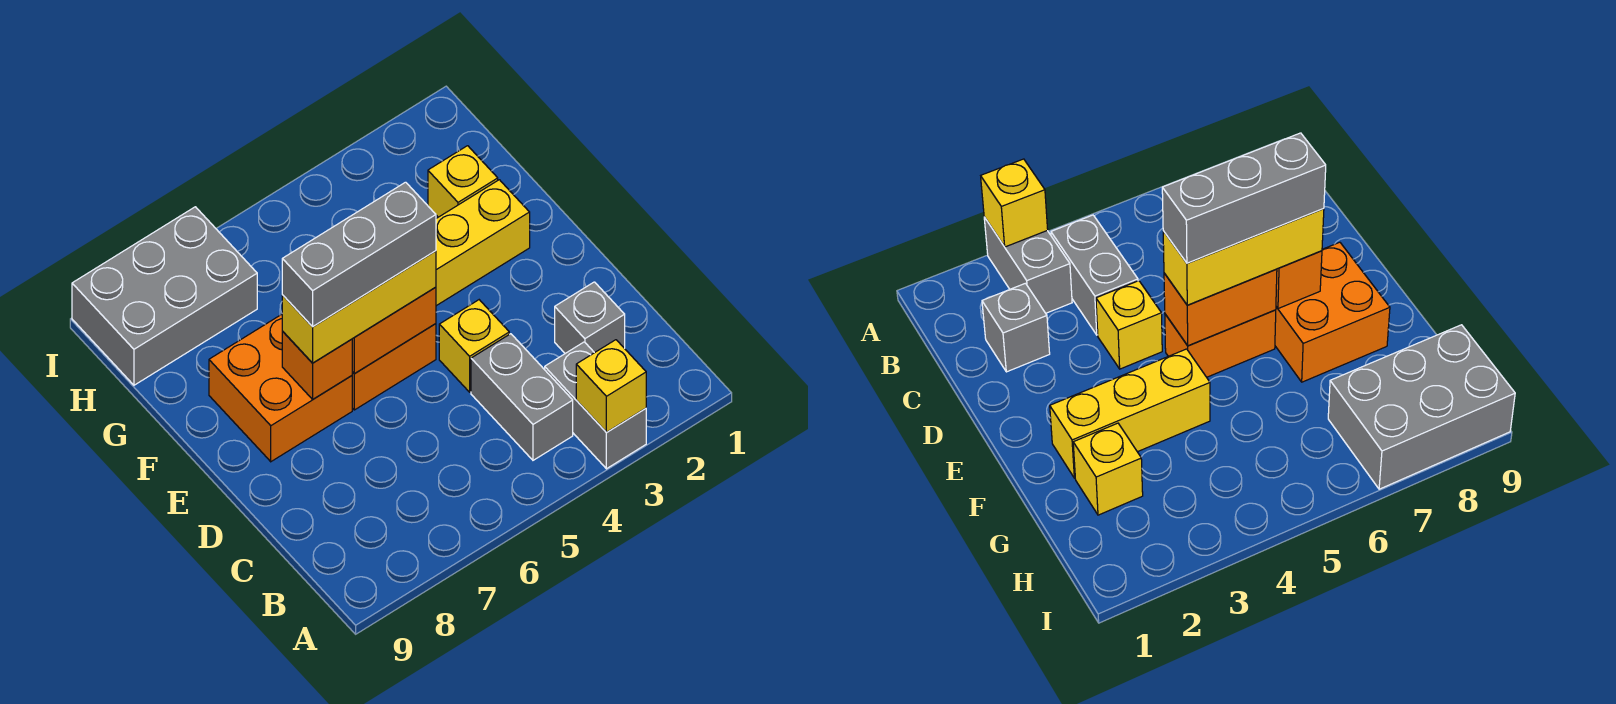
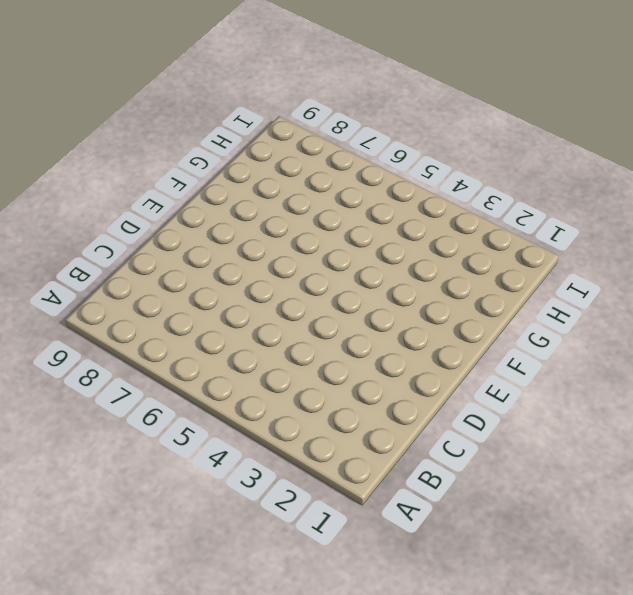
none -> grey brick A3:B3 level 1
none -> grey brick B4:C4 level 1
none -> grey brick C2 level 1

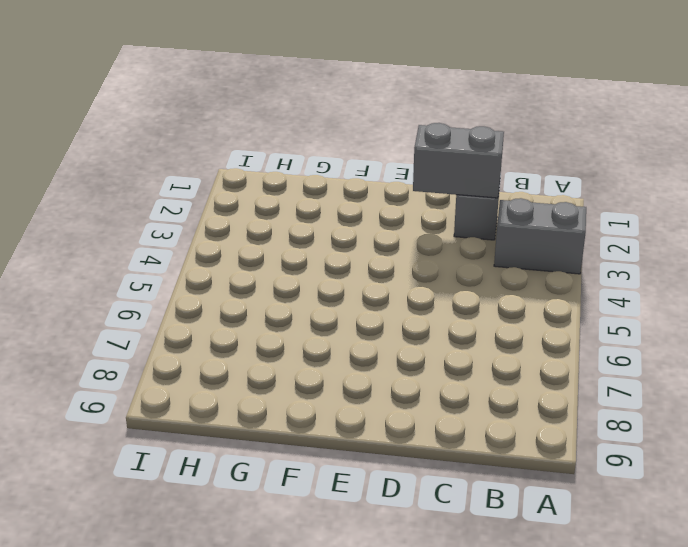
grey brick C2:D2 level 2 -> grey brick B4:C4 level 1
none -> yellow brick D4 level 1
none -> orange brick E5:E6 level 1
none -> orange brick E7:F8 level 1

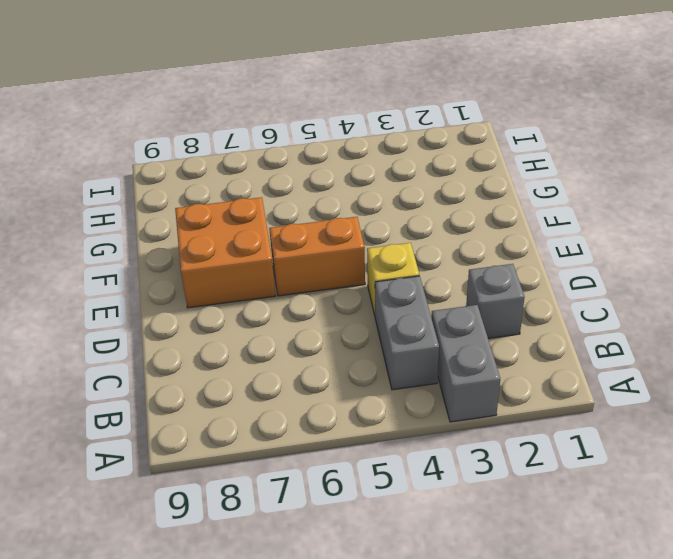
none -> yellow brick F2:F4 level 1
none -> yellow brick G2 level 1
none -> grey brick H7:I9 level 1

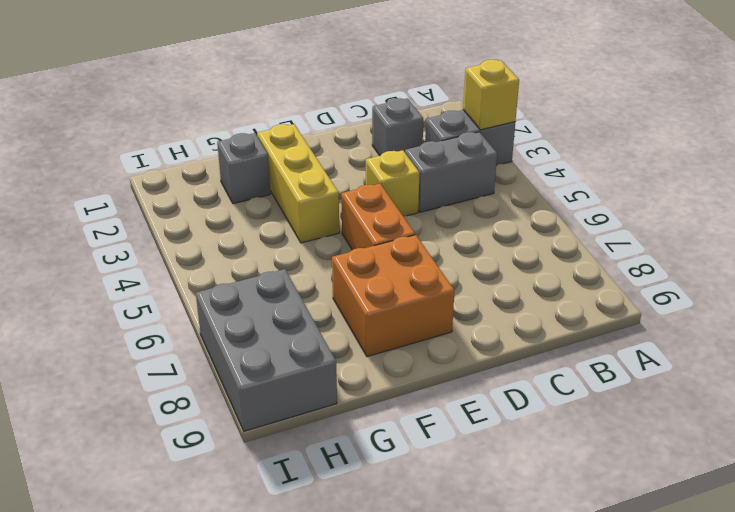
grey brick G2 level 1 -> yellow brick G2 level 1
none -> orange brick E5:E6 level 2
none -> orange brick E7 level 2
none -> yellow brick E5:E7 level 3

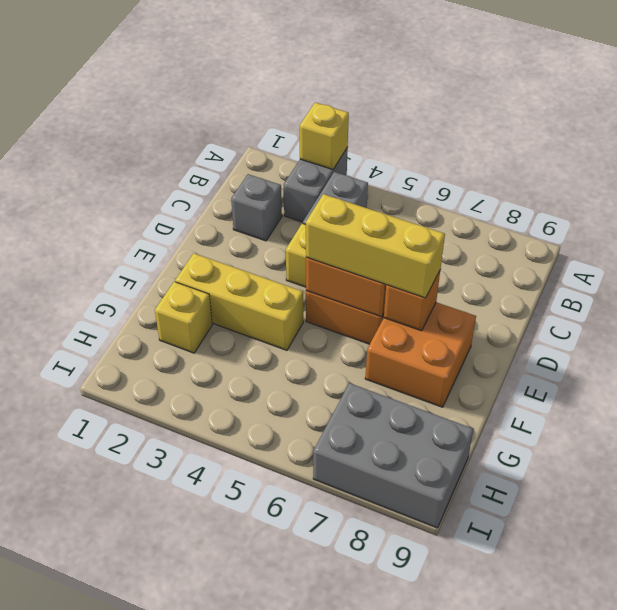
none -> grey brick E5:E7 level 4

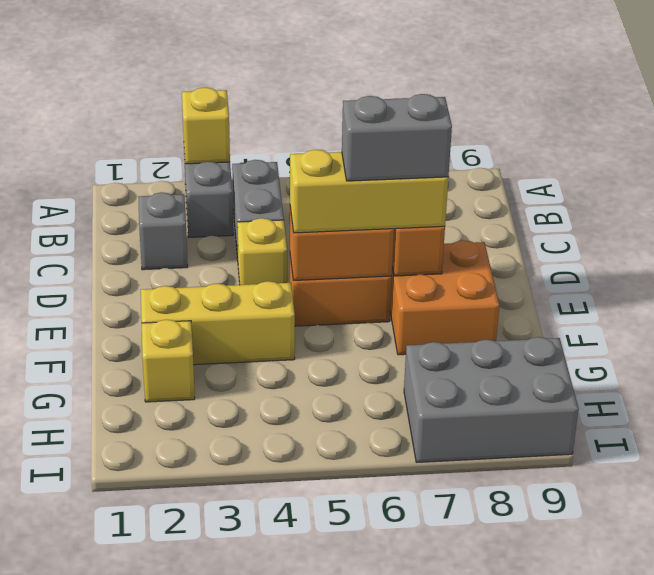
grey brick E6:E7 level 4 -> grey brick E5:E7 level 4

